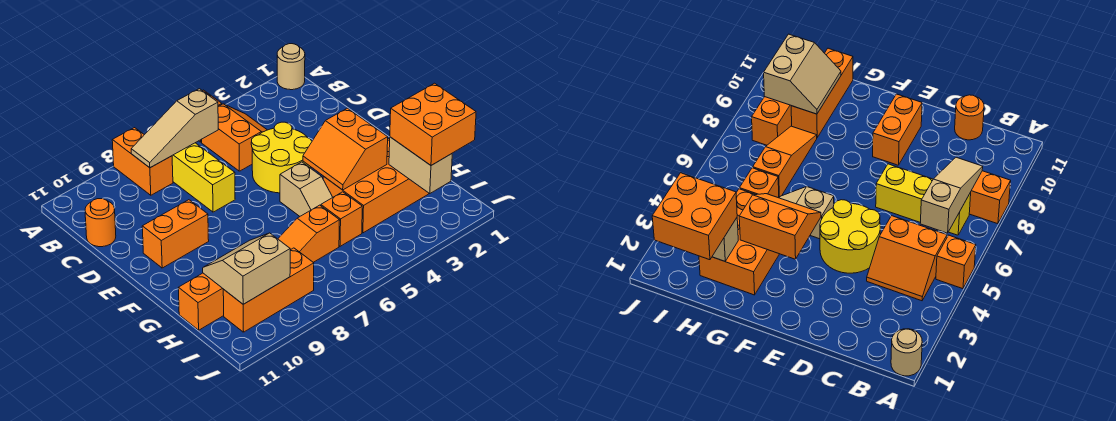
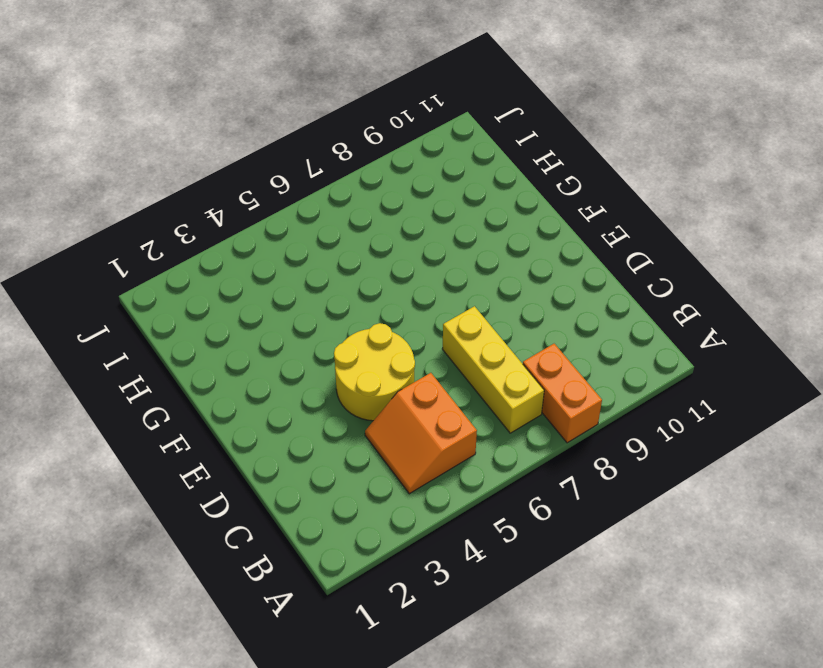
none -> tan round brick A1 level 1
none -> orange brick A5 level 1
none -> orange round brick C11 level 1

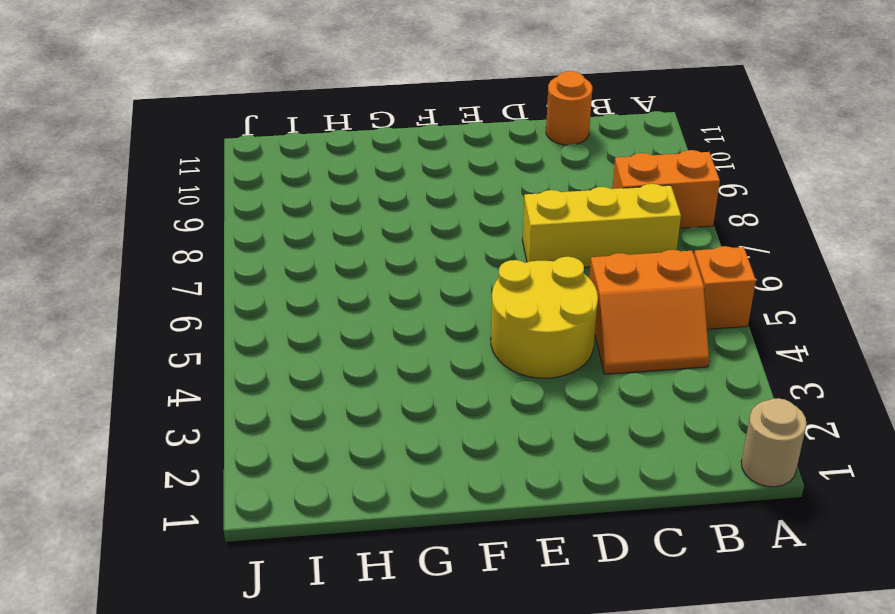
none -> orange brick E9:E10 level 1
none -> tan slope F5:G5 level 1 top F
none -> orange brick G2:H4 level 1

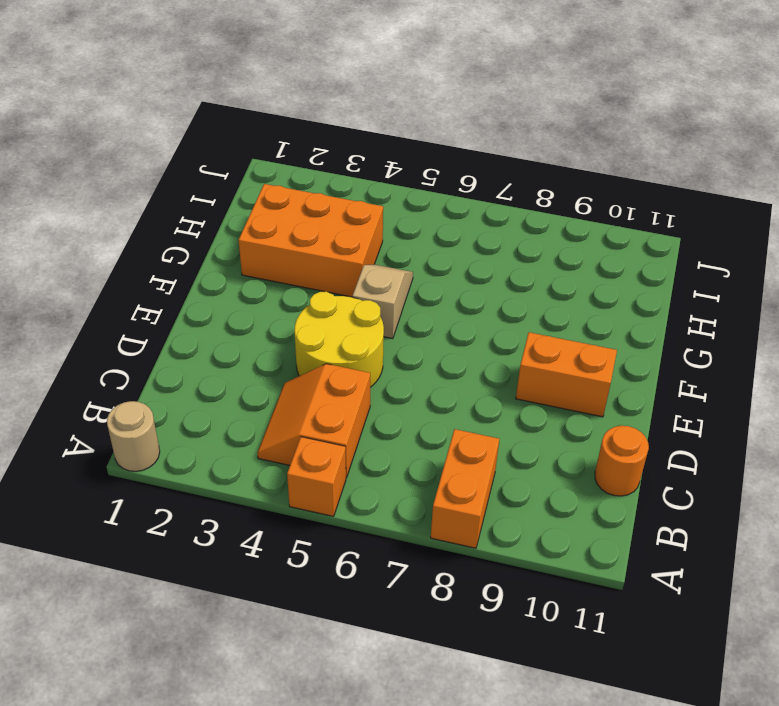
none -> yellow brick B7:D7 level 1
none -> orange brick H5 level 1
none -> orange slope H6:H8 level 1 top 6

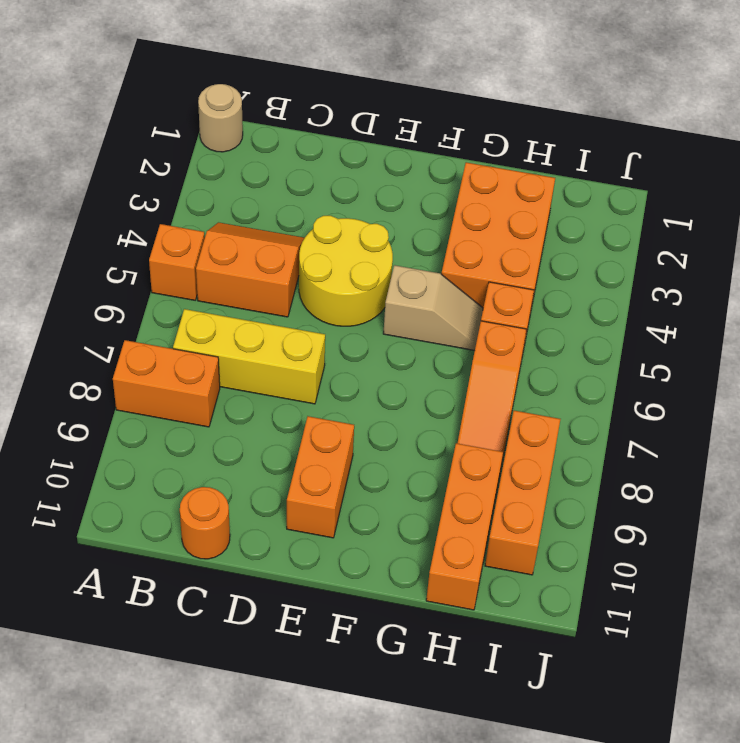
none -> tan slope B6:B8 level 2 top 6
none -> orange slope F3:G4 level 2 top 3
none -> tan brick H2:I2 level 2

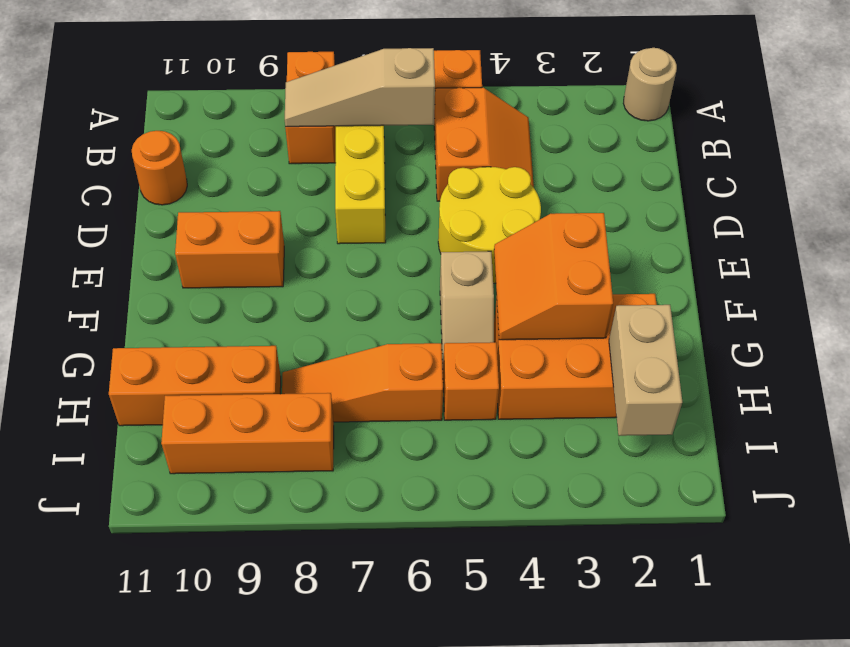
none -> tan slope H9:I10 level 2 top I
none -> orange brick H1:I2 level 3

